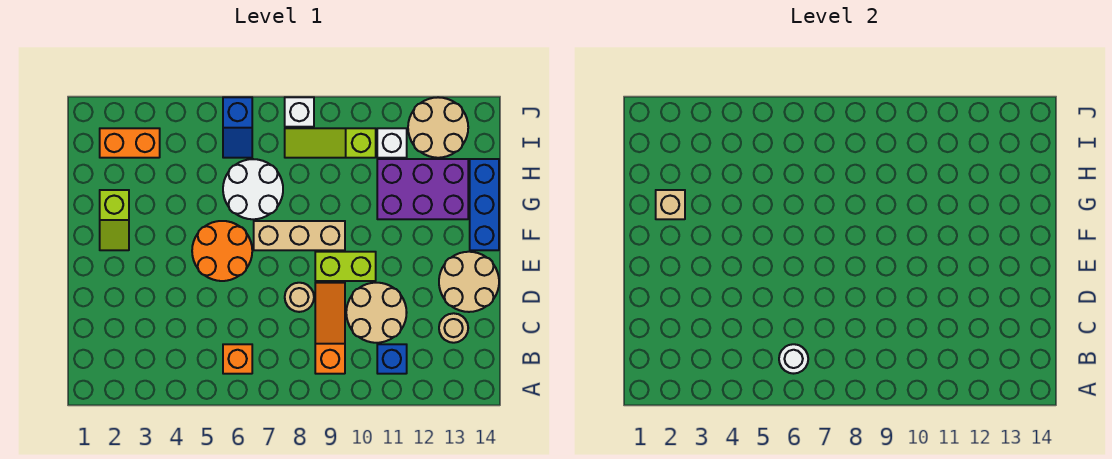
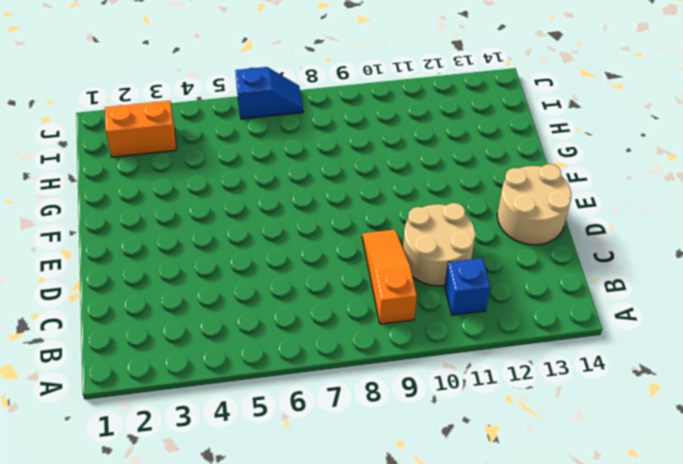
blue slope J6:J7 level 1 top 6 -> blue slope I6:J6 level 1 top J
none -> orange brick B6 level 1
none -> tan round brick C13 level 1
none -> tan round brick D8 level 1

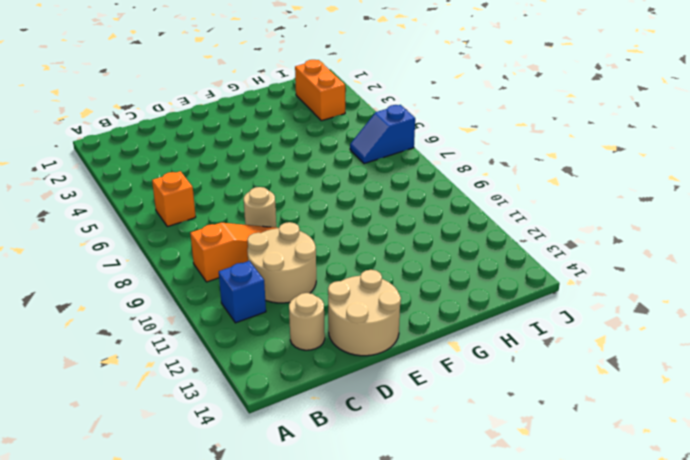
none -> orange round brick E5:F6 level 1
none -> lime brick E9:E10 level 1
none -> lime slope F2:G2 level 1 top G

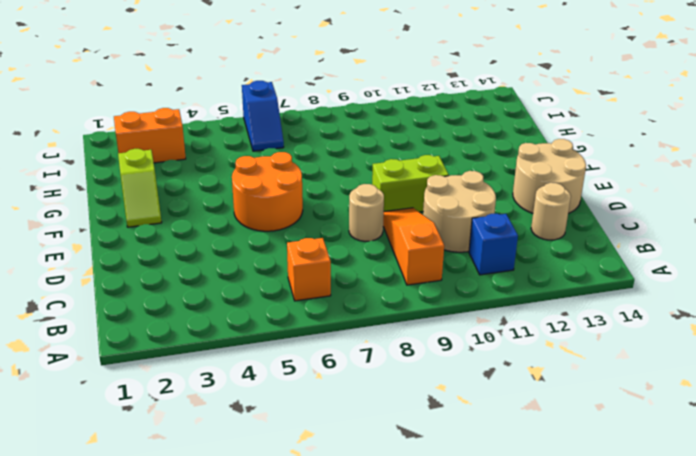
none -> tan brick F7:F9 level 1
none -> blue brick F14:H14 level 1
none -> white round brick G6:H7 level 1

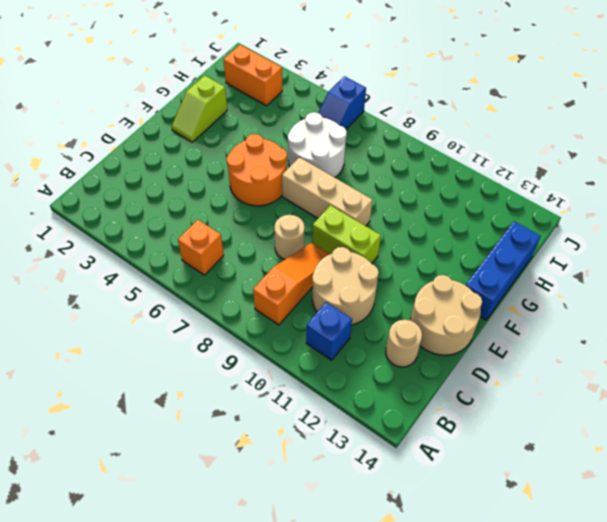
none -> purple brick G11:H13 level 1
none -> lime slope I8:I10 level 1 top 10
none -> white brick I11 level 1

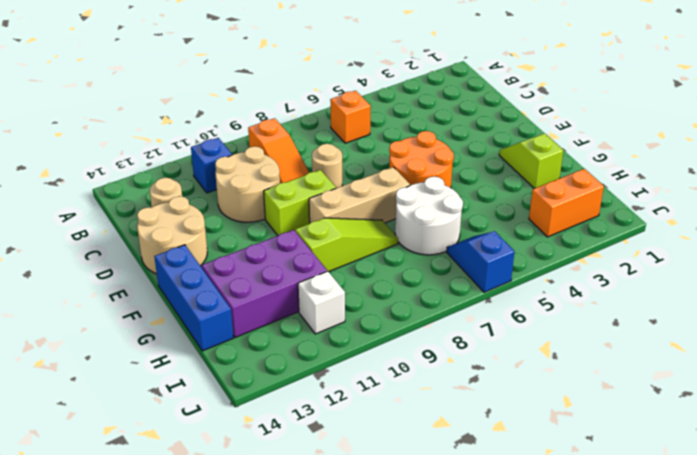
lime slope G8:G10 level 1 top 10 -> lime slope I8:I10 level 1 top 10
none -> tan round brick I12:J13 level 1
none -> white brick J8 level 1
none -> white round brick B6 level 2

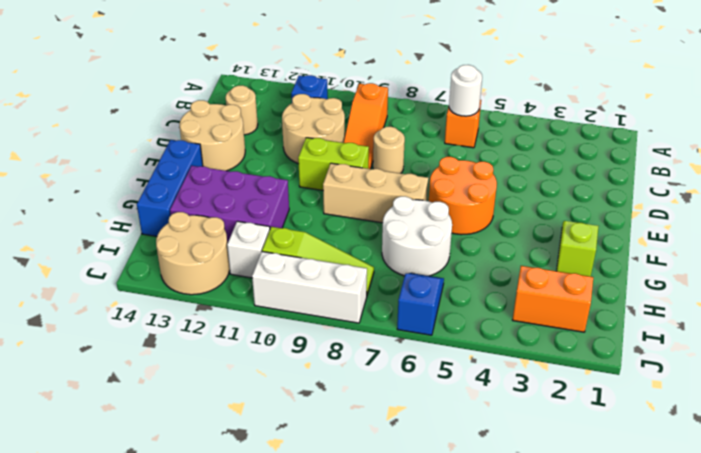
white brick J8:J10 level 1 -> white brick J8 level 1
none -> tan brick G2 level 2

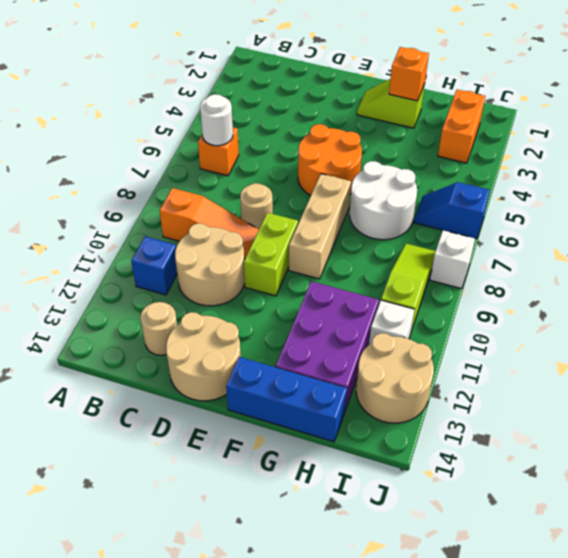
orange brick G2 level 2 -> tan brick G2 level 2

